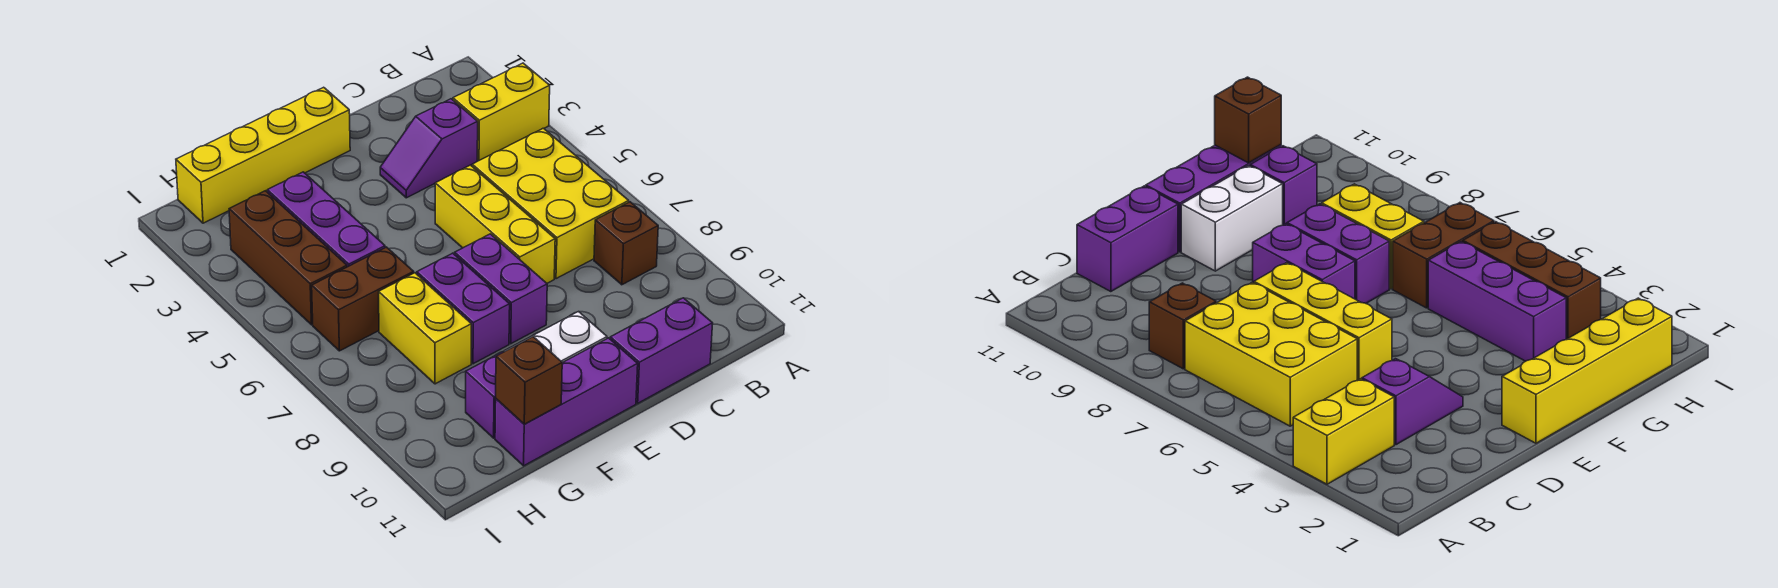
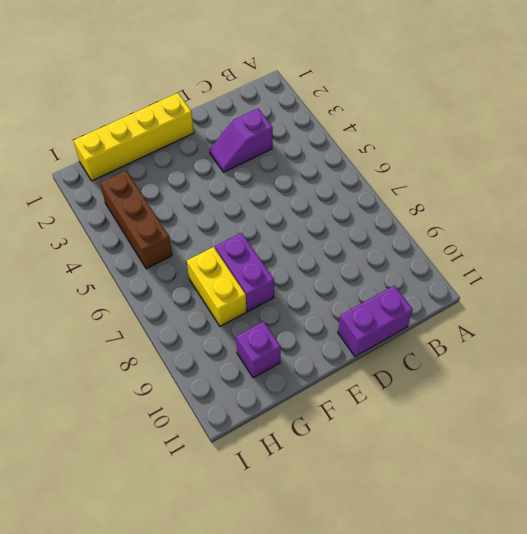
none -> yellow brick A3:B3 level 1
none -> yellow brick B5:C7 level 1
none -> brown brick B8 level 1

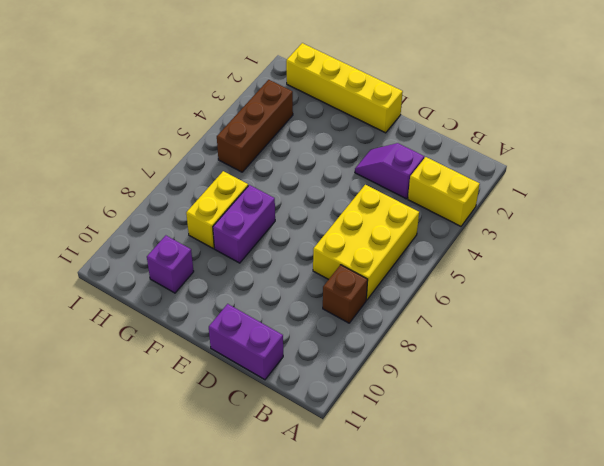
none -> yellow brick D5:D7 level 1
none -> purple brick E7:E8 level 1
none -> white brick E10:F10 level 1

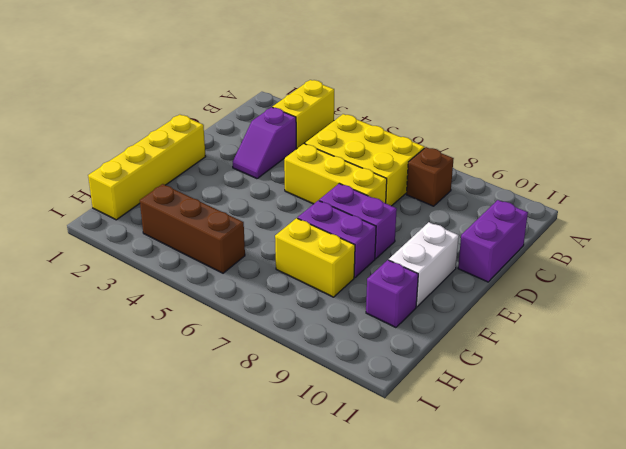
none -> purple brick E11:G11 level 1
none -> purple brick G3:G5 level 1
none -> brown brick G6:H6 level 1

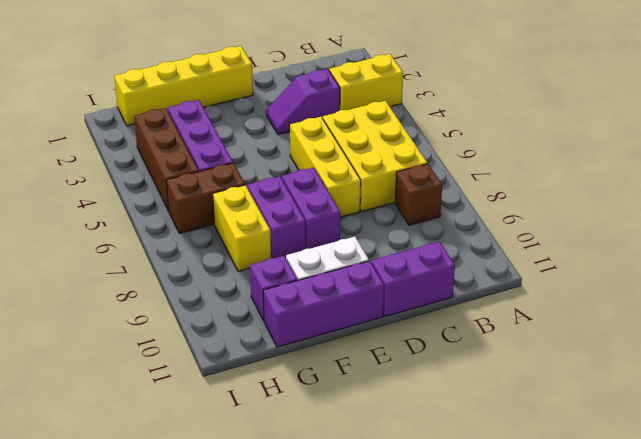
none -> brown brick G11 level 2

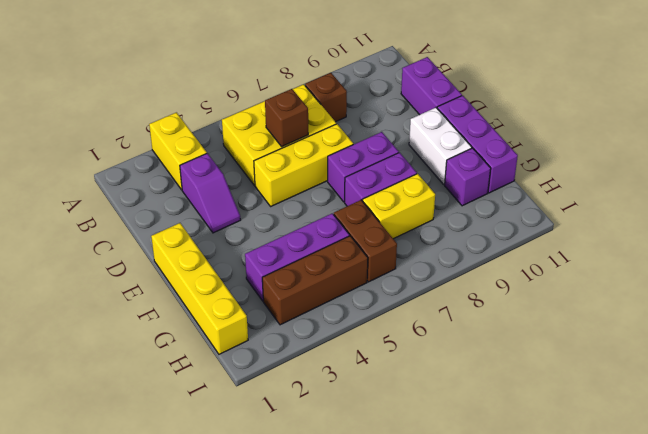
brown brick C6 level 2 -> brown brick G11 level 2

